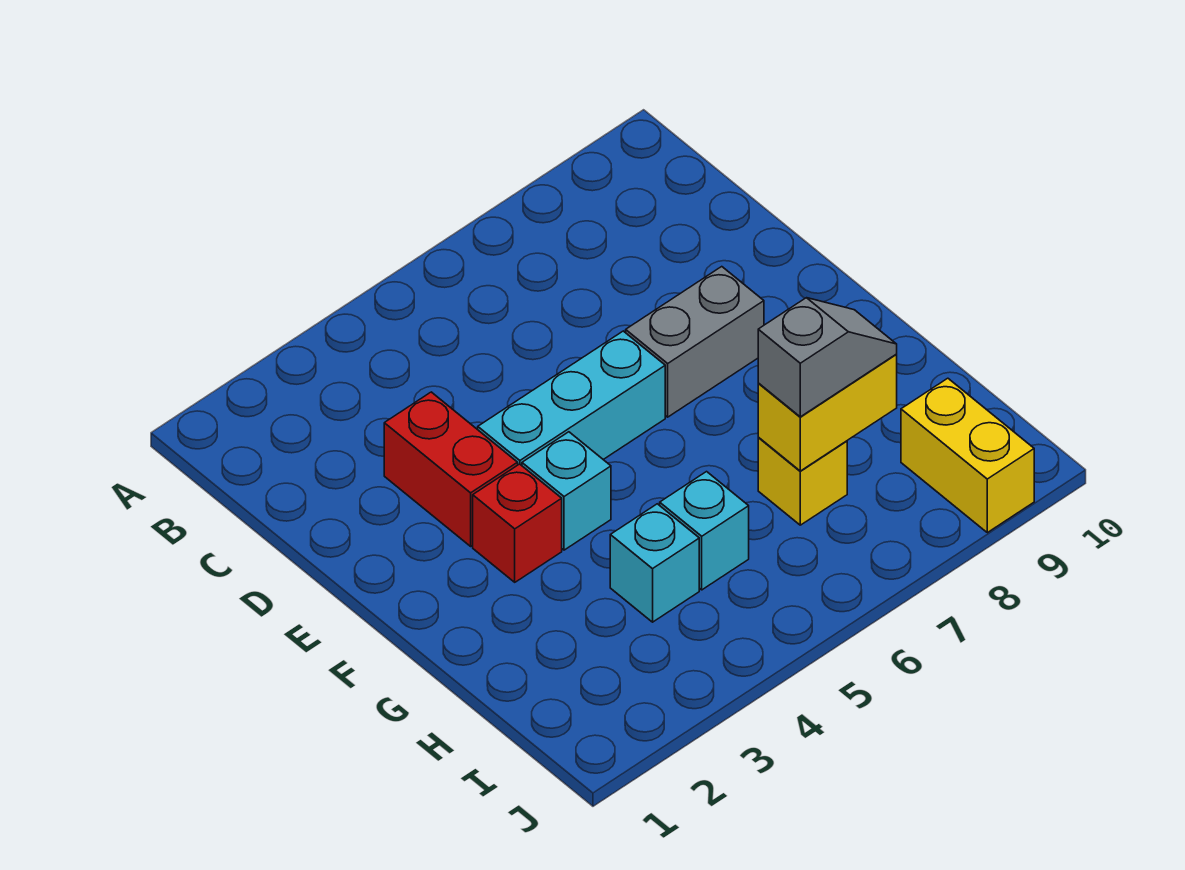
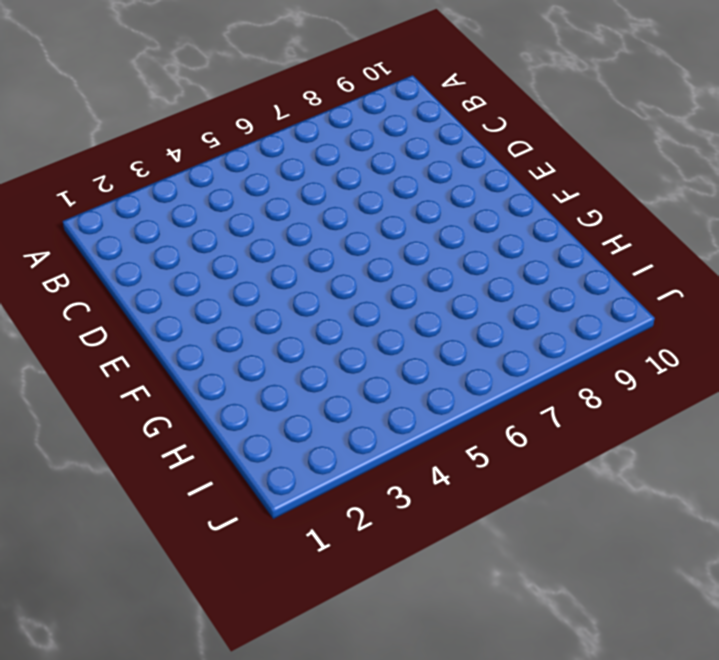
none -> red brick D3:E3 level 1
none -> cyan brick E4:E6 level 1

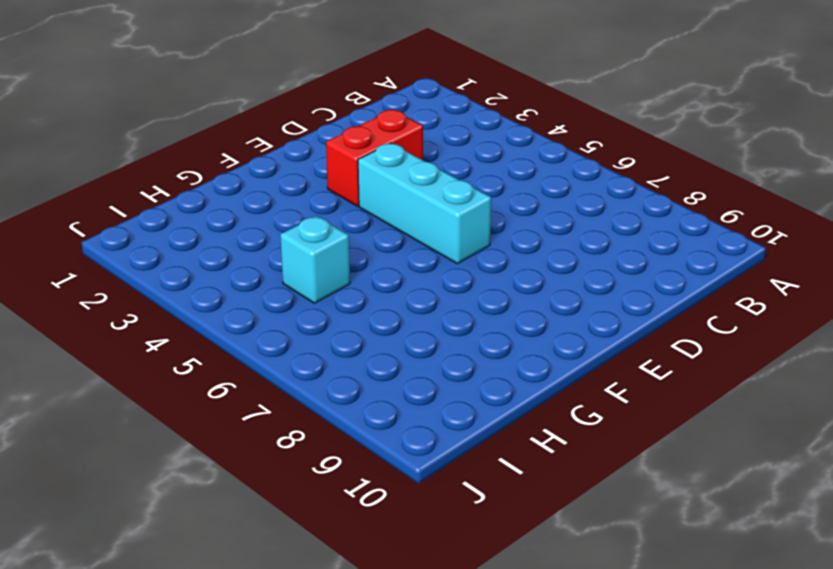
none -> grey brick E7:E8 level 1
none -> red brick F3 level 1

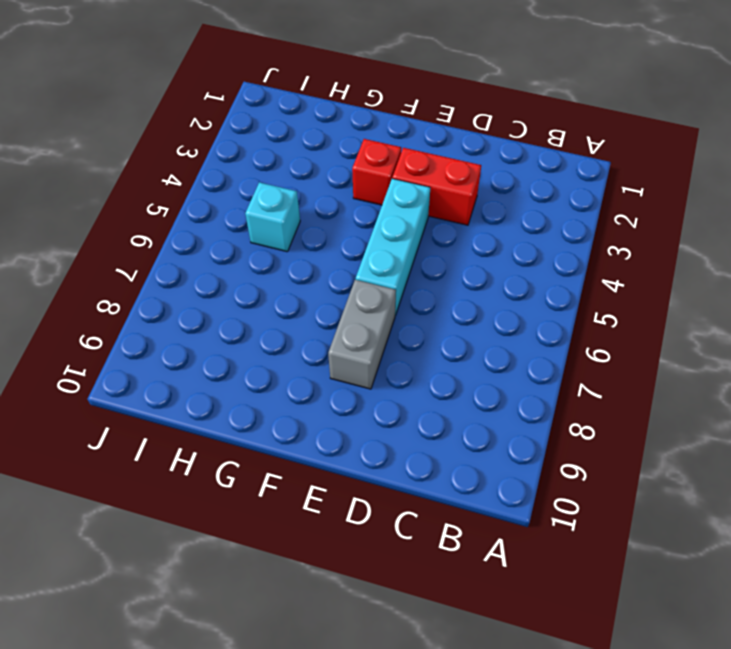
none -> cyan brick F4 level 1
none -> cyan brick H4 level 1

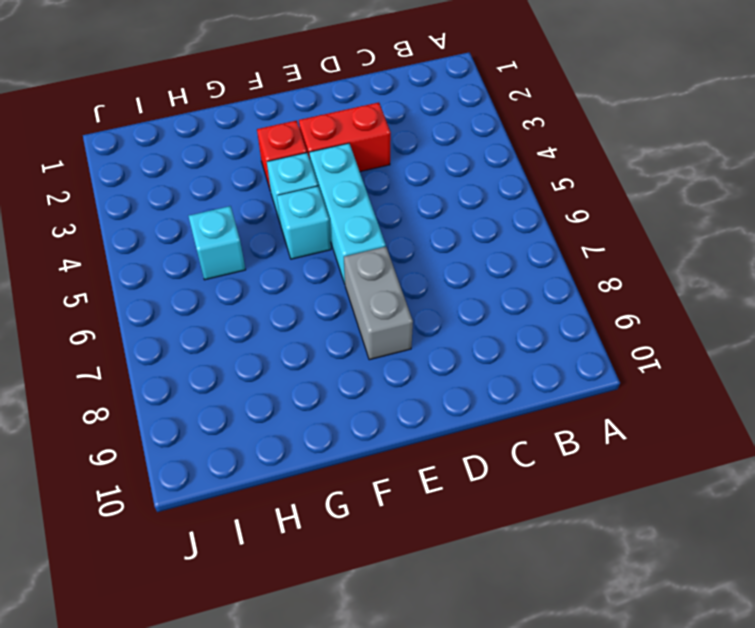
cyan brick F5 level 1 -> cyan brick H4 level 1
none -> yellow brick H7 level 1
none -> yellow brick I9:J9 level 1

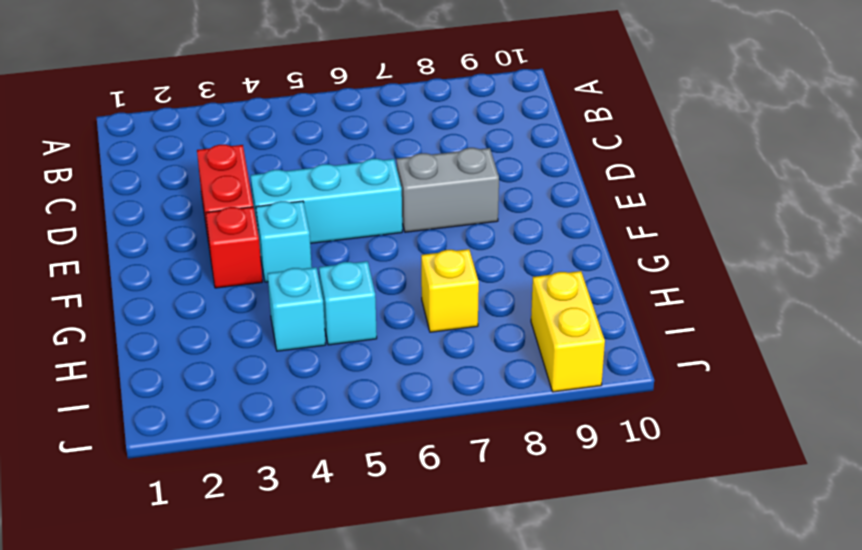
none -> yellow brick H7:H8 level 2
none -> grey slope H7:H8 level 3 top 7

